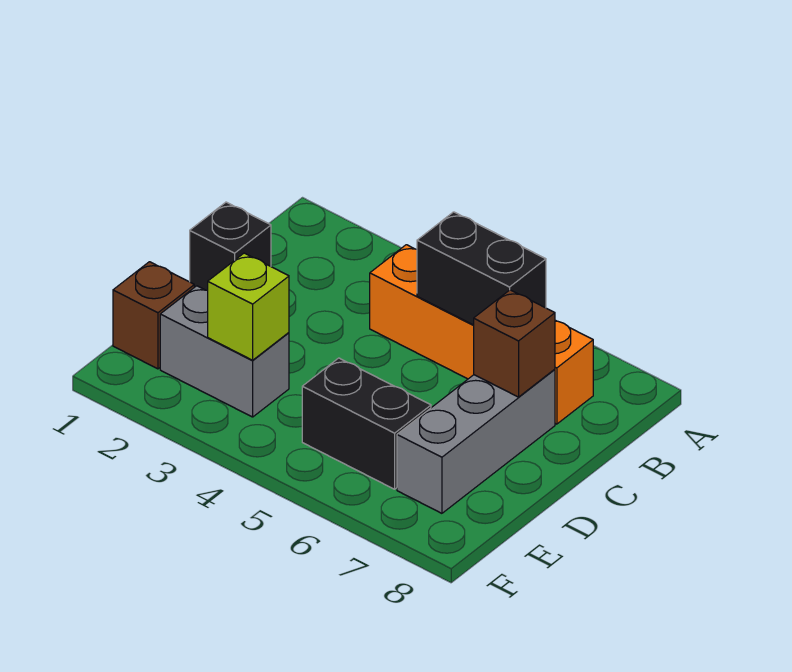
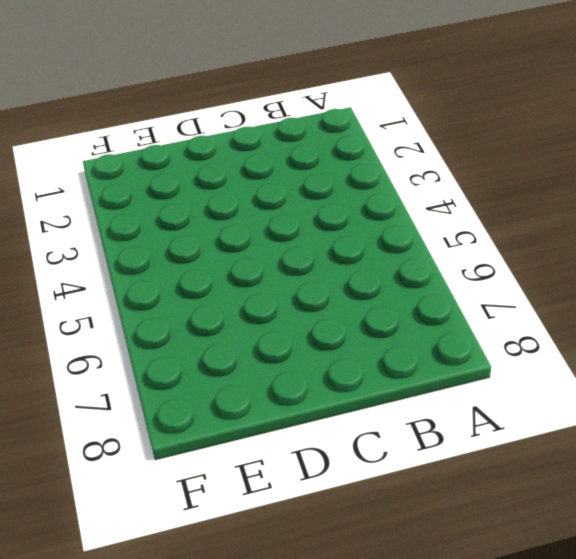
none -> orange brick B4:B7 level 1
none -> black brick C1 level 1

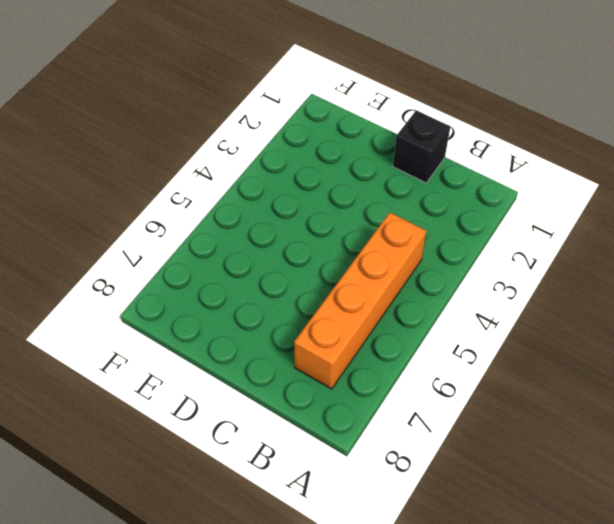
none -> grey brick C7:E7 level 1
none -> brown brick E1 level 1

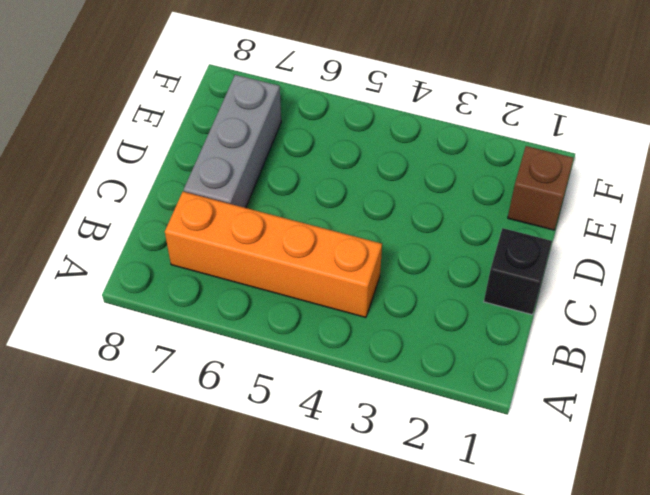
none -> grey brick E2:E3 level 1
none -> black brick E5:E6 level 1

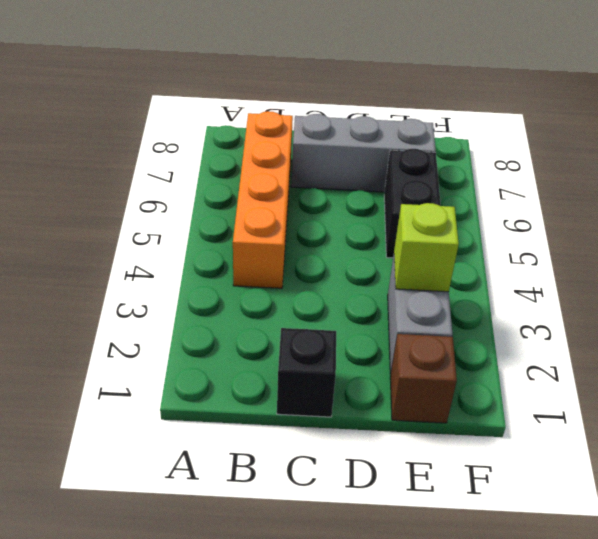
none -> black brick B5:B6 level 2
none -> brown brick C7 level 2

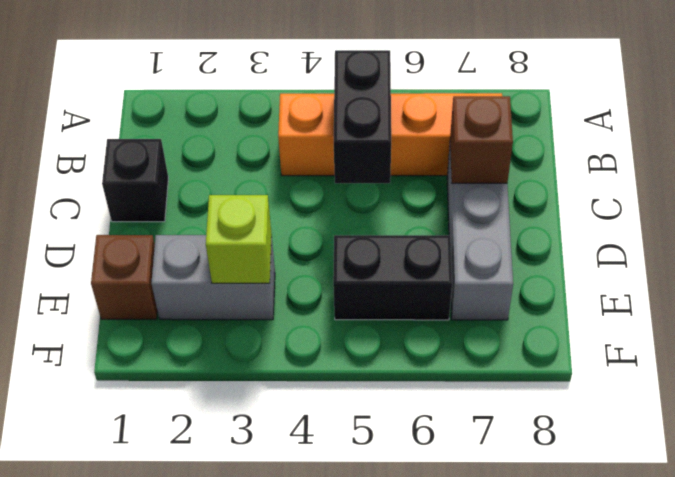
black brick B5:C5 level 2 -> black brick B5:B6 level 2

